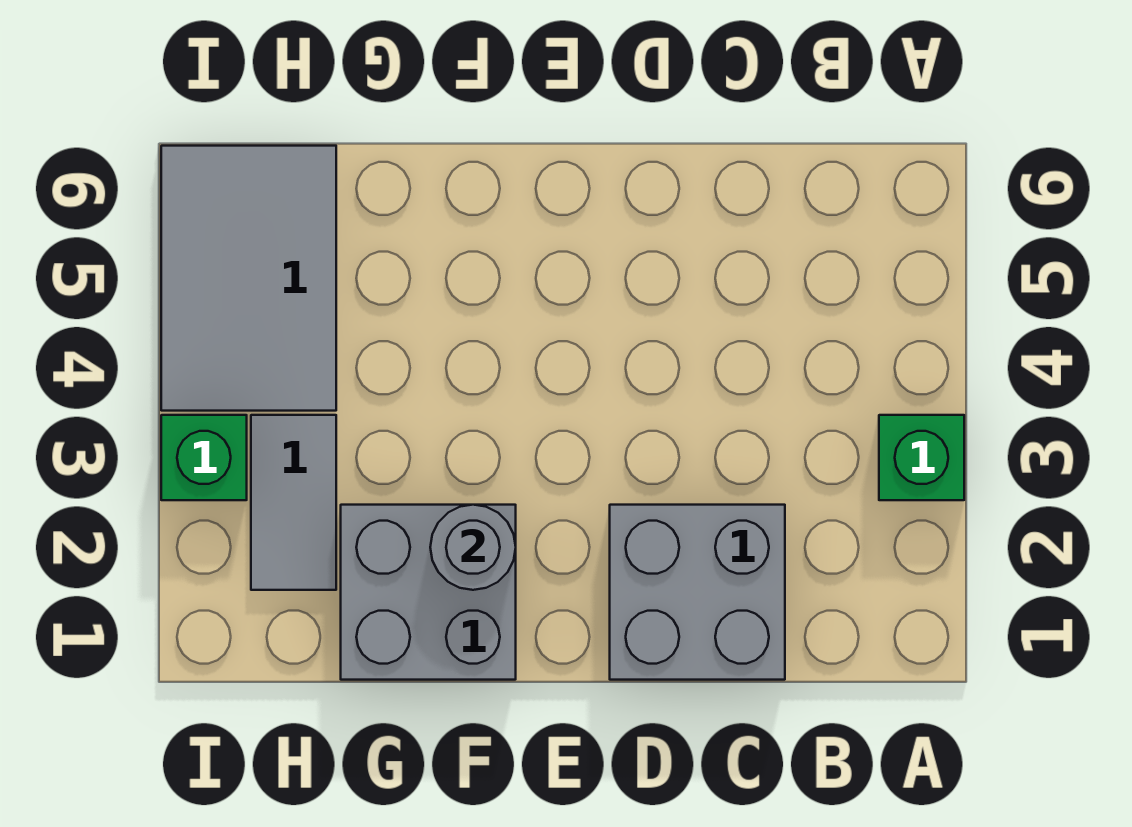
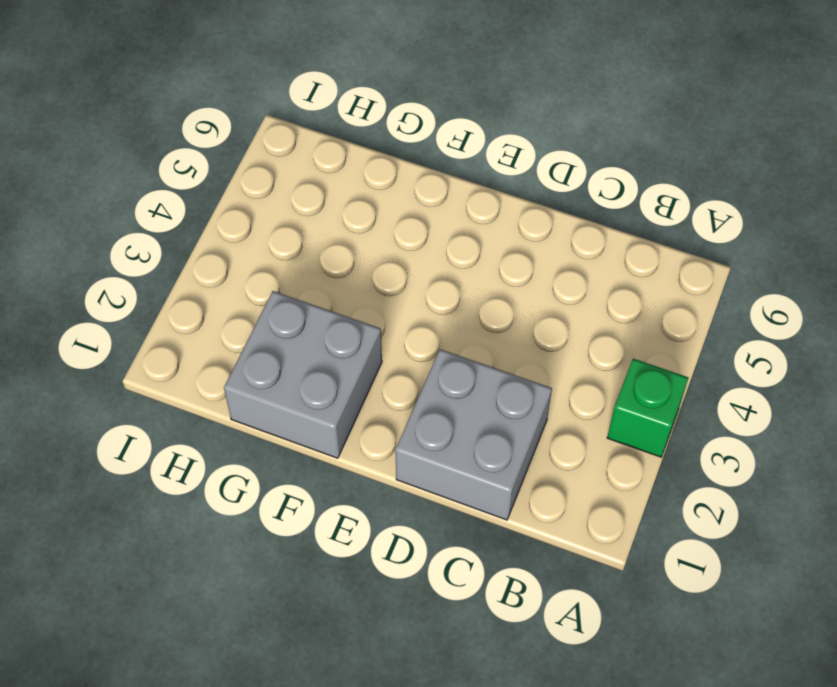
none -> grey tile H2:H3 level 1
none -> grey tile H4:I6 level 1

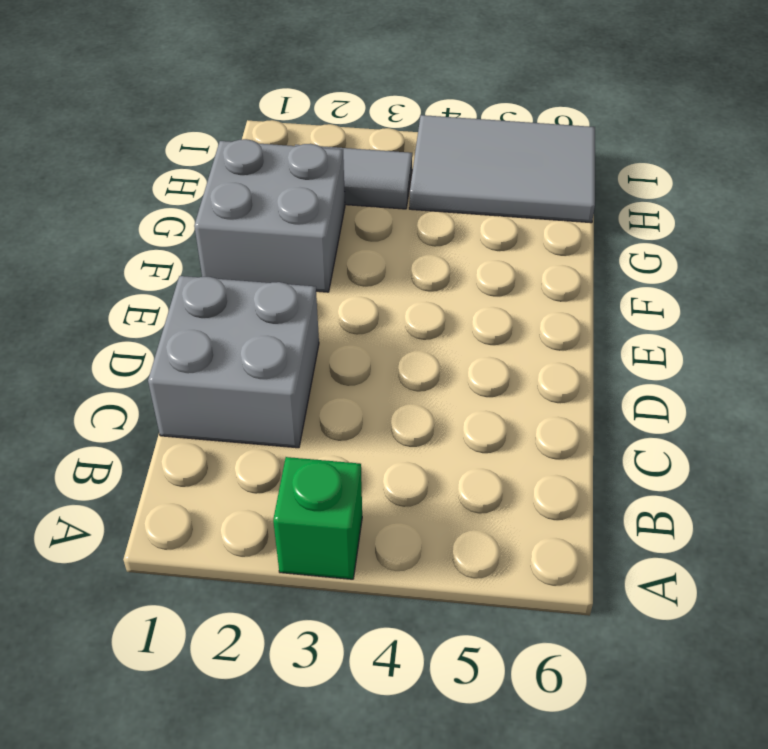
none -> green brick I3 level 1
none -> grey round brick F2 level 2

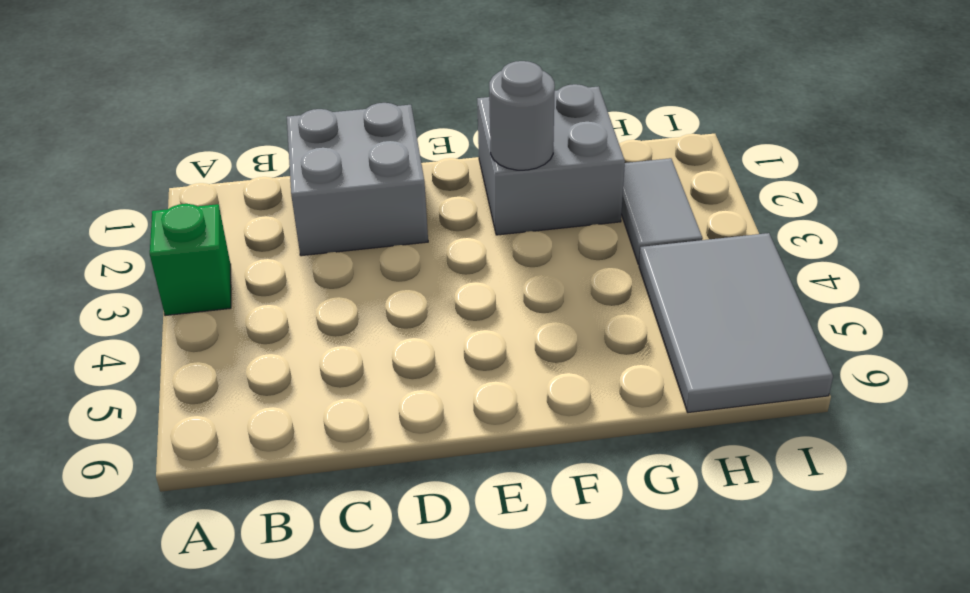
none -> green brick I3 level 1

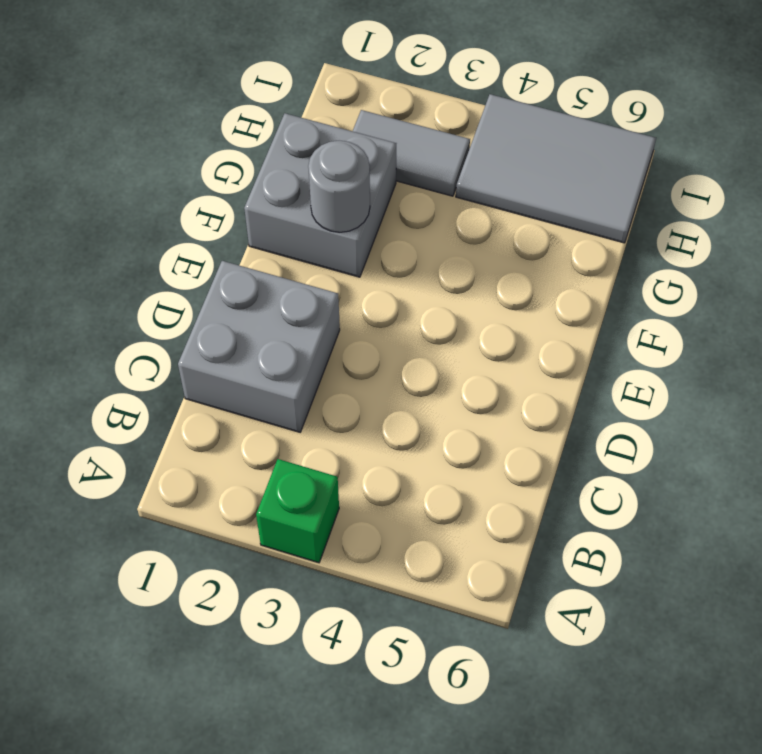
none -> green brick I3 level 1

